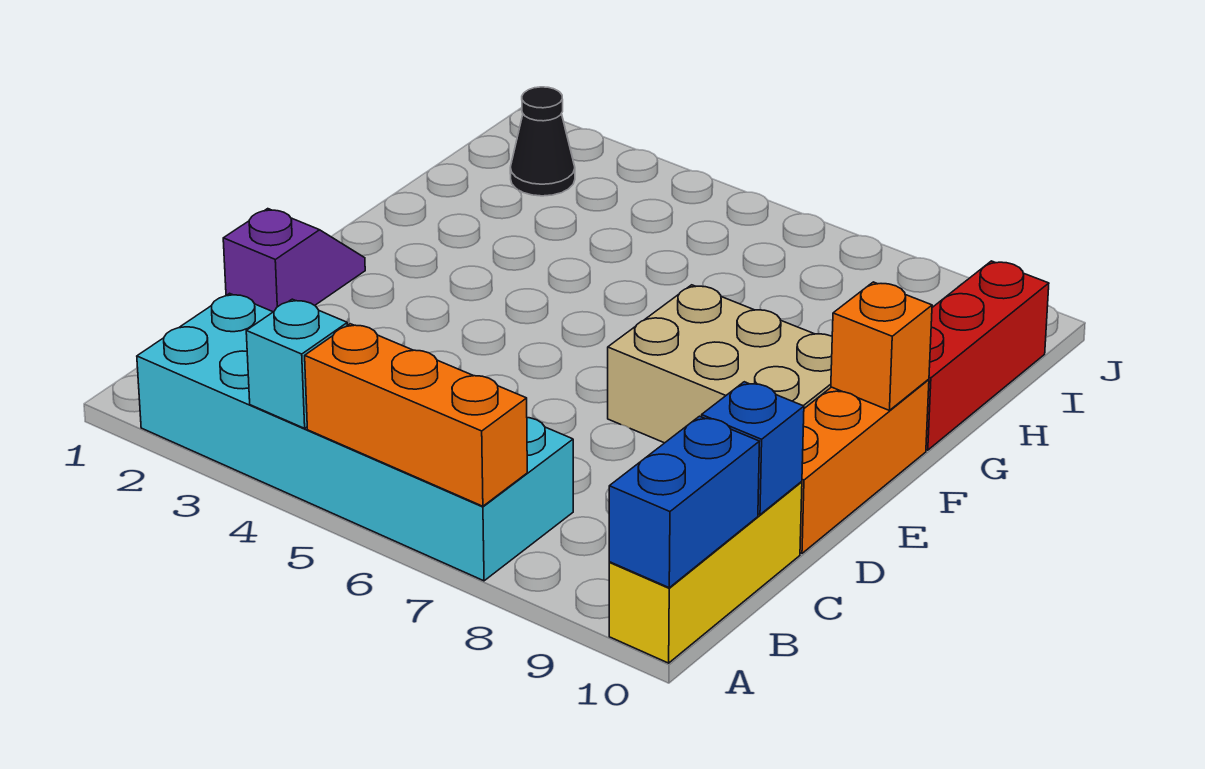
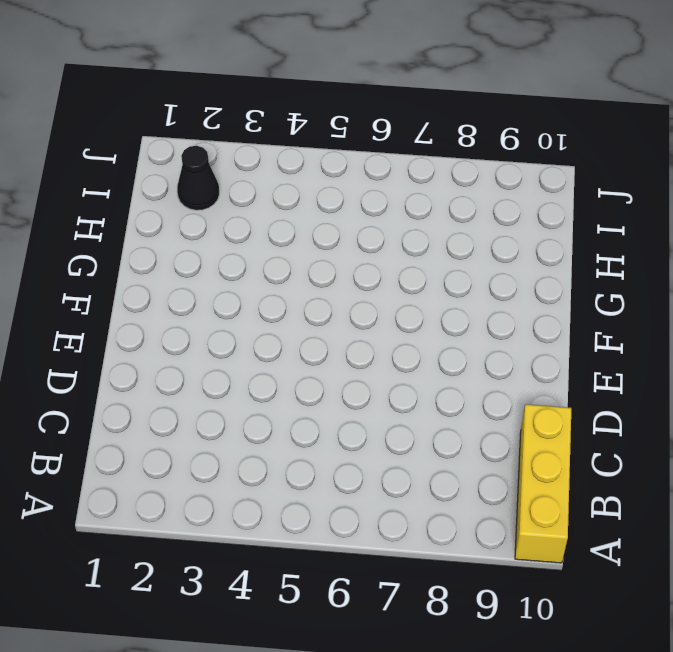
none -> cyan brick A2:B7 level 1
none -> purple slope D1:E1 level 1 top D
none -> orange brick D10:F10 level 1

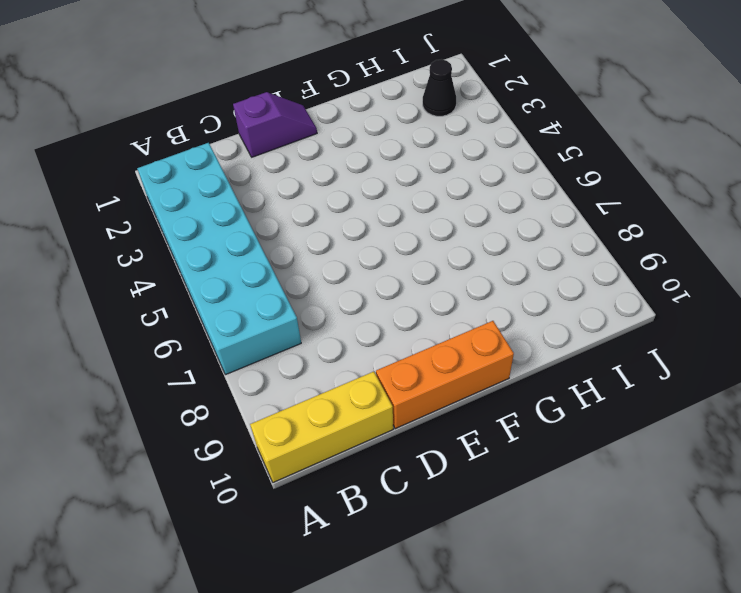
none -> tan brick E7:F9 level 1
none -> red brick G10:I10 level 1
none -> cyan brick A4 level 2

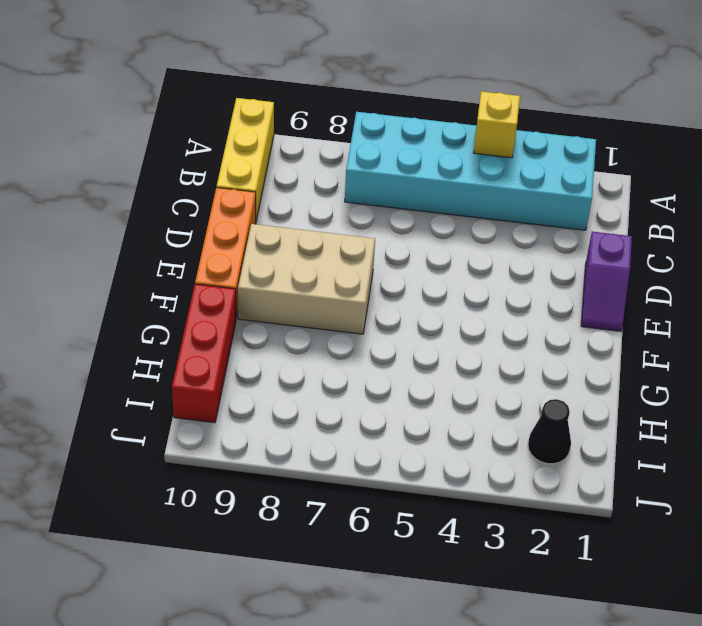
yellow brick A4 level 2 -> cyan brick A4 level 2
none -> orange brick A5:A7 level 2
none -> blue brick A10:B10 level 2
none -> blue brick C10 level 2

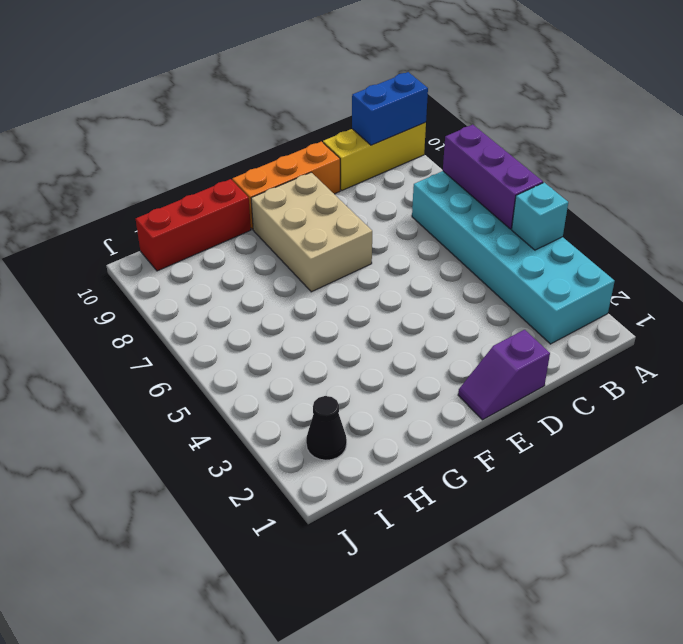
purple brick A5:A7 level 2 -> orange brick A5:A7 level 2
none -> blue brick C10 level 2
none -> orange brick F10 level 2

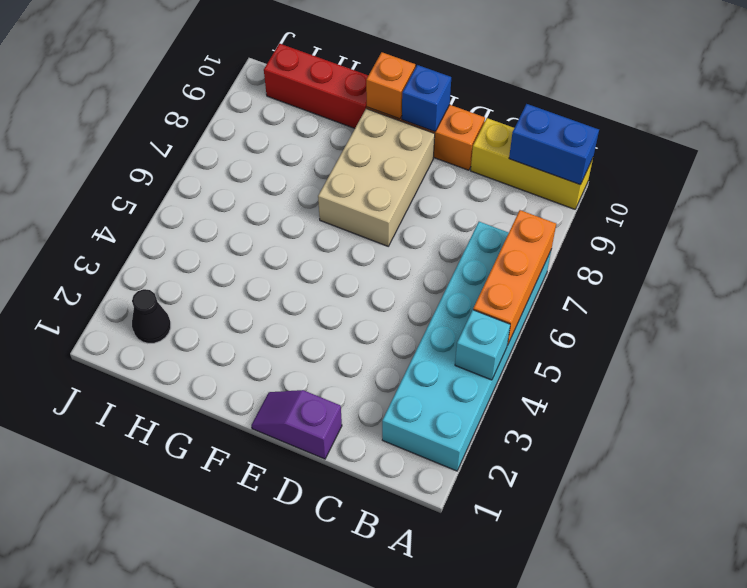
blue brick E10 level 2 -> blue brick C10 level 2

